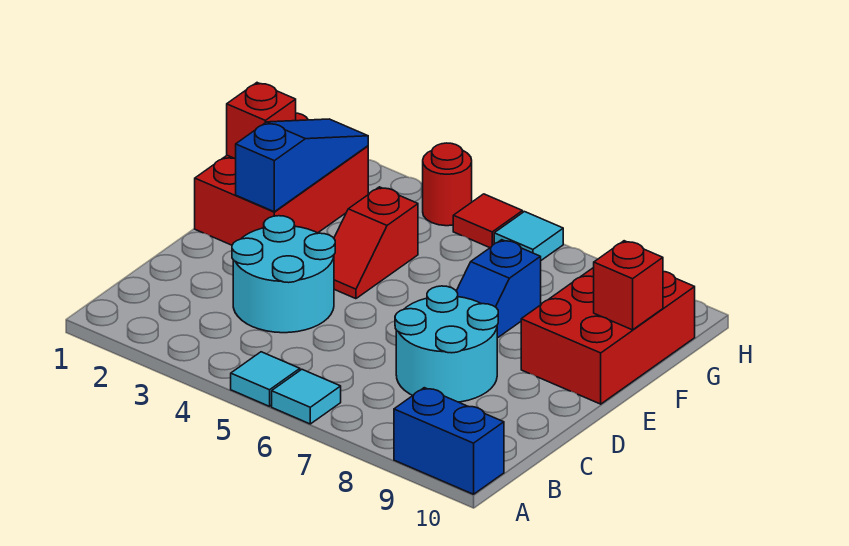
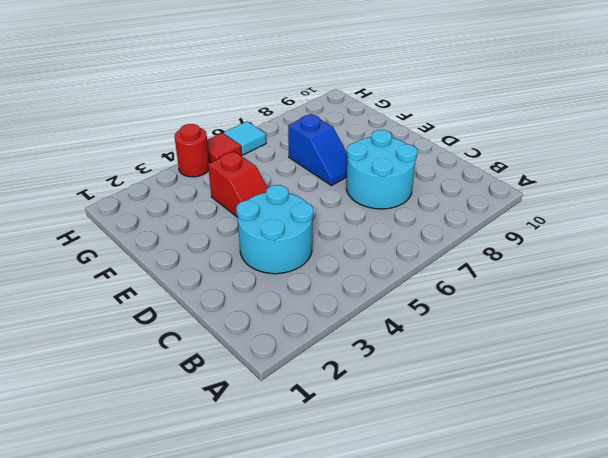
none -> cyan tile A5 level 1
none -> cyan tile A6 level 1
none -> blue brick A9:A10 level 1

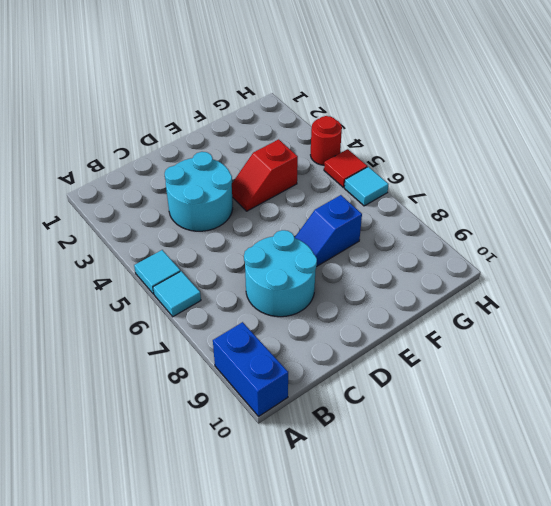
none -> red brick E1:G2 level 1
none -> red brick E9:G10 level 1
none -> blue slope E2:G2 level 2 top E

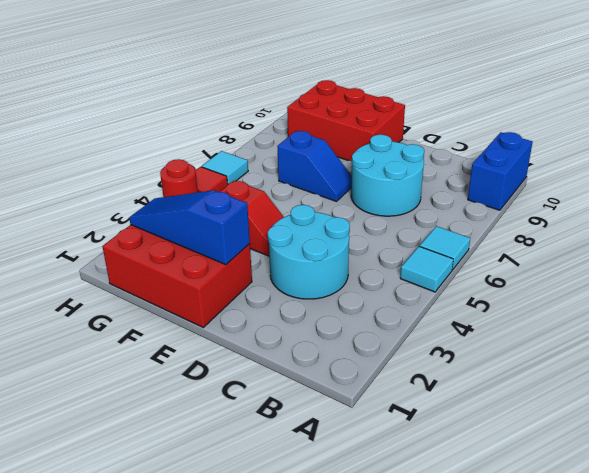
none -> red brick F1 level 2
none -> red brick F10 level 2

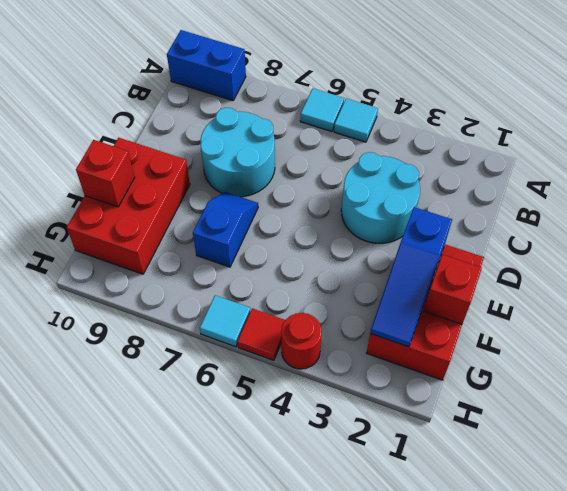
none -> red slope E4:F4 level 1 top F

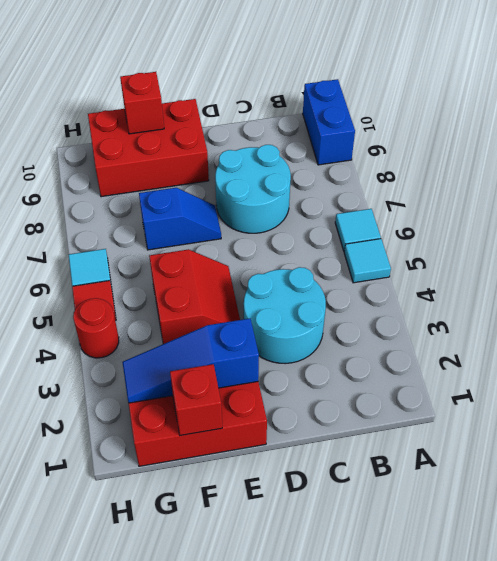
red slope E4:F5 level 1 top F -> red slope E4:F4 level 1 top F

